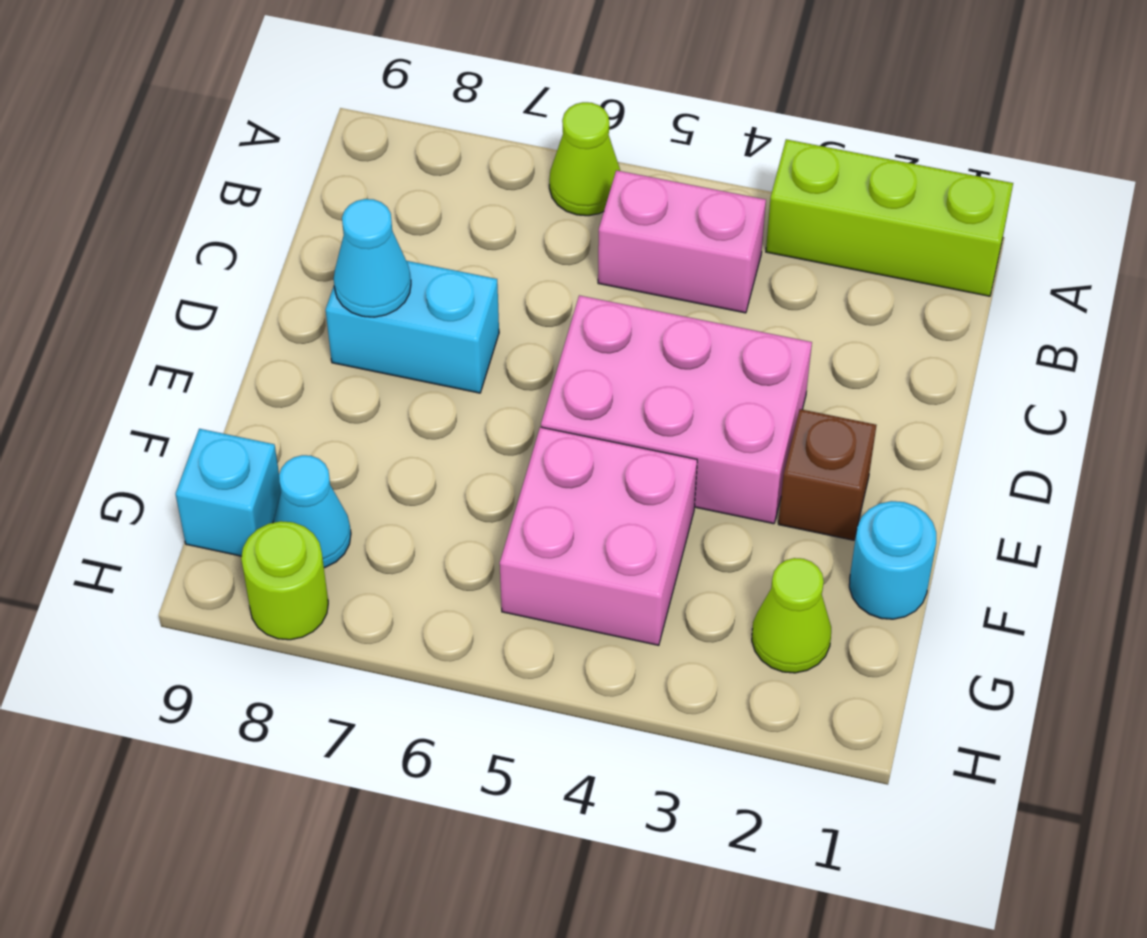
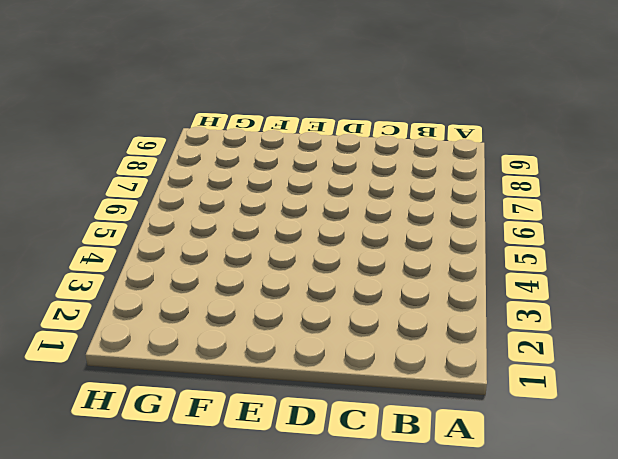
none -> lime brick A1:A3 level 1
none -> lime cone A6 level 1
none -> pink brick B4:B5 level 1

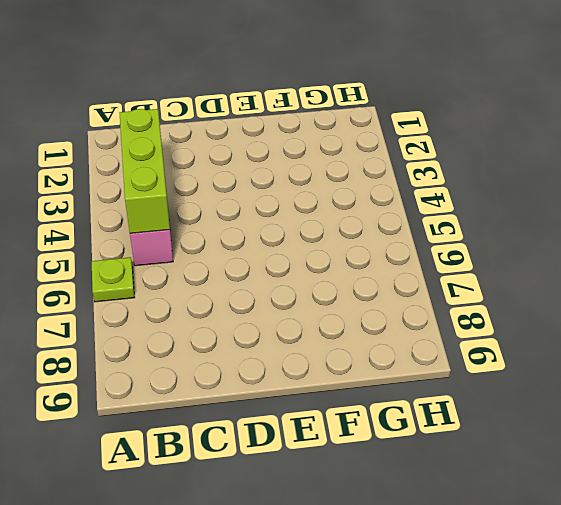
lime plate A6 level 1 -> lime cone A6 level 1
lime brick B3:B5 level 2 -> lime brick A1:A3 level 1
none -> pink brick D3:E5 level 1
none -> cyan brick D7:D8 level 1
none -> brown brick E2 level 1

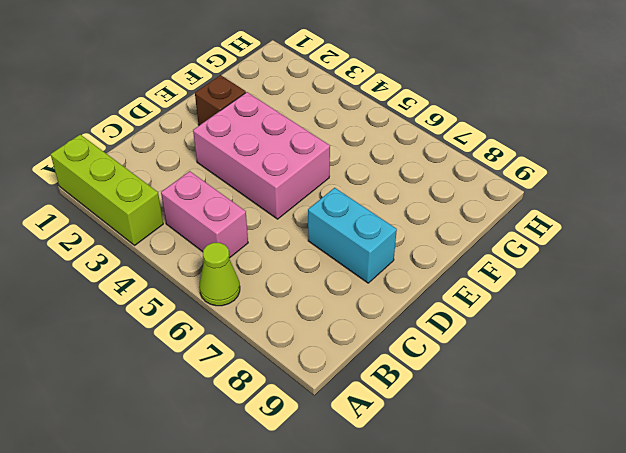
none -> cyan round brick F1 level 1
none -> pink brick F4:G5 level 1
none -> lime cone G2 level 1

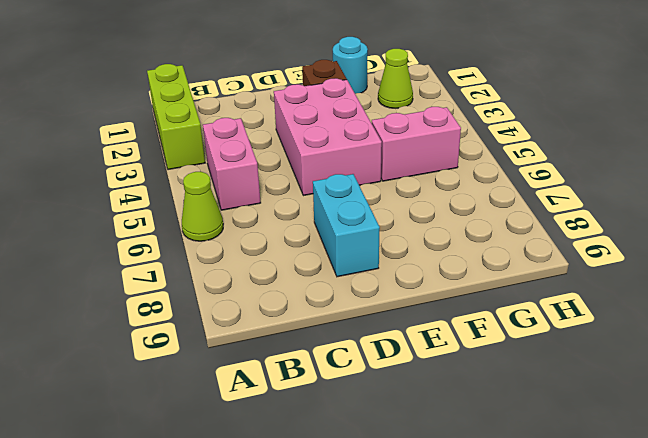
pink brick F5:G5 level 1 -> pink brick F4:G5 level 1
none -> cyan cone G8 level 1
none -> cyan brick G9 level 1
none -> lime round brick H8 level 1

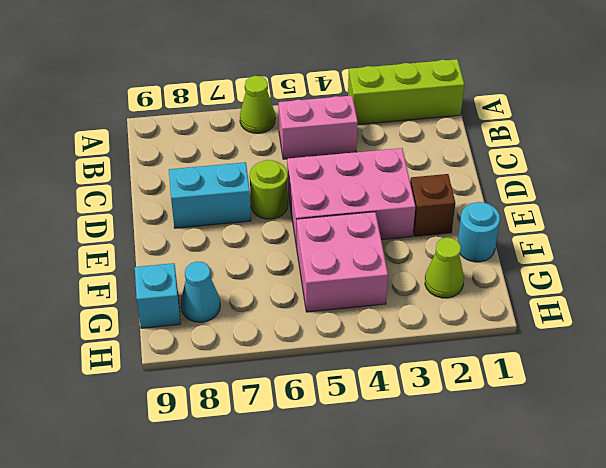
lime round brick D6 level 1 -> lime round brick H8 level 1
none -> cyan cone D8 level 2

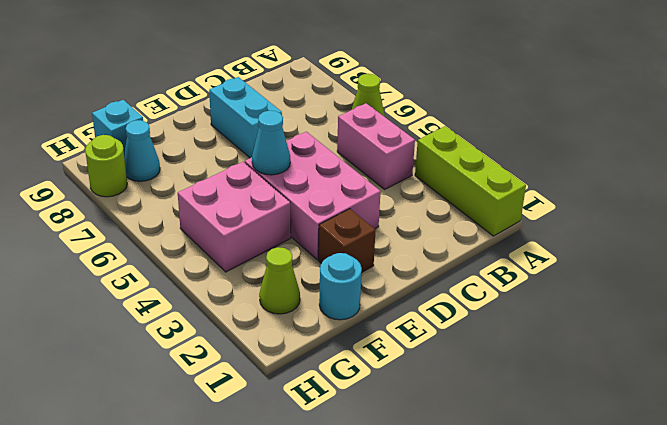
cyan cone E5 level 2 -> cyan cone D8 level 2

